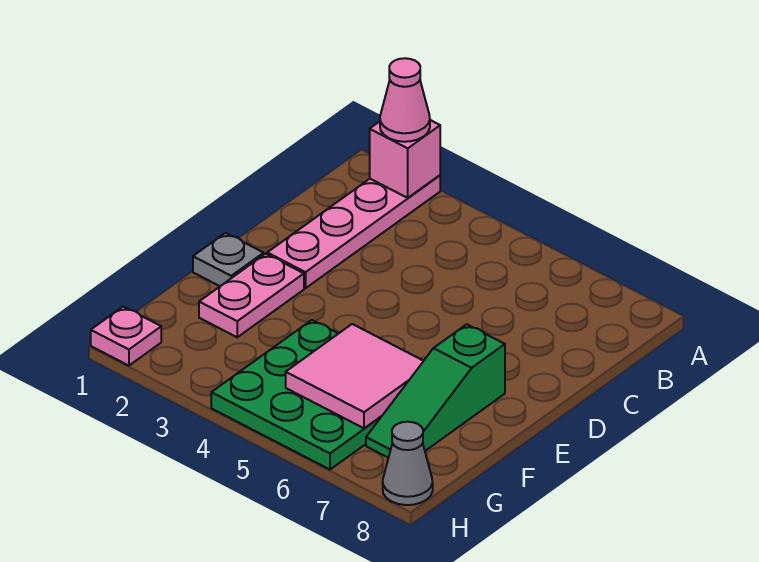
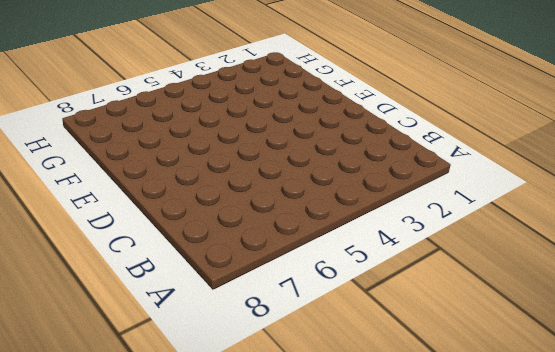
none -> pink plate A2:D2 level 1
none -> grey plate E1 level 1

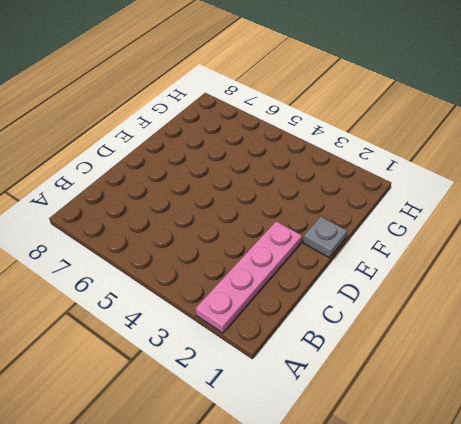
none -> pink plate E2:F2 level 1
none -> green slope E7:G7 level 1 top E

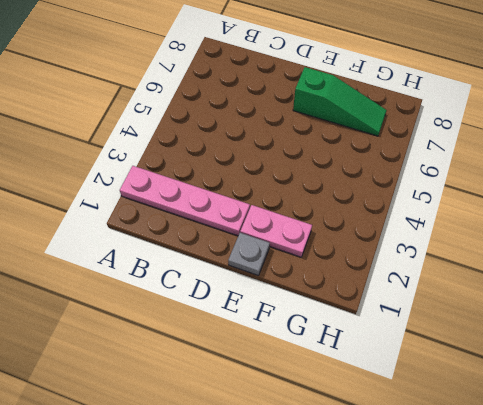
none -> green plate F4:H6 level 1
none -> pink plate H1 level 1

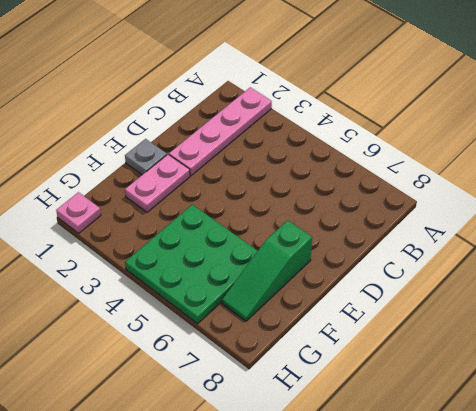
none -> grey cone H8 level 1
none -> pink brick A2 level 2

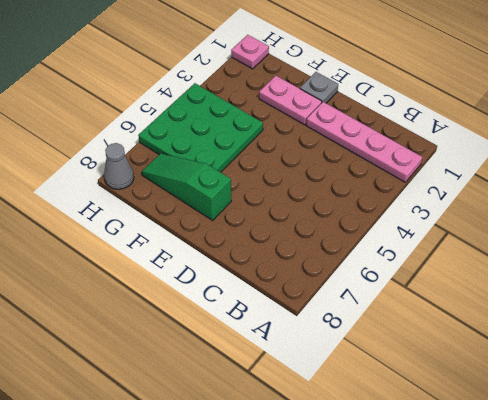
none -> pink brick A2 level 2
none -> pink tile F5:G6 level 2

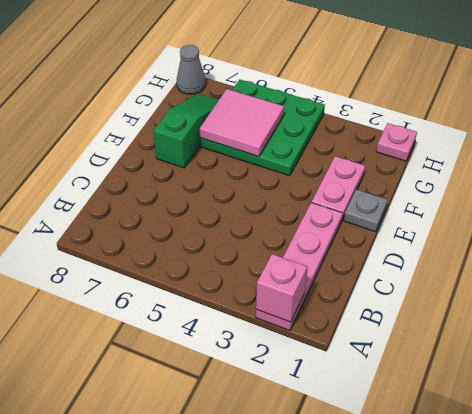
none -> pink cone A2 level 3

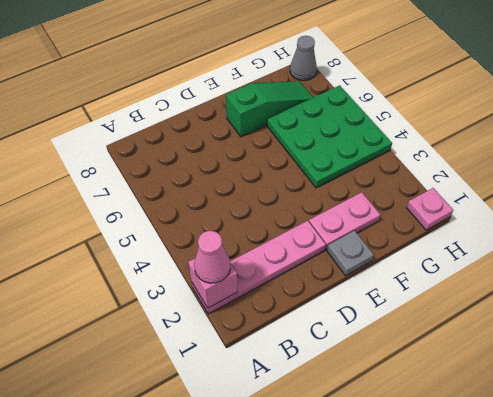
none -> pink tile F5:G6 level 2

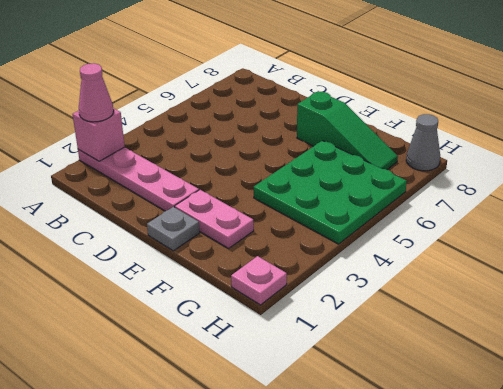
none -> pink tile F5:G6 level 2

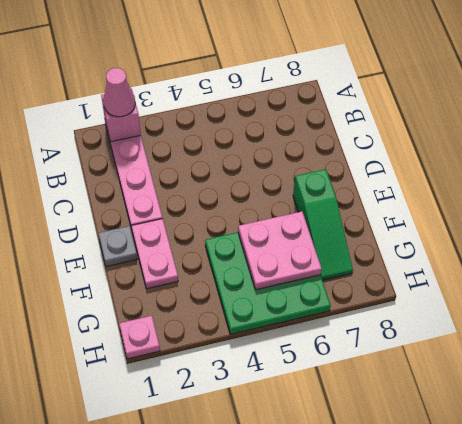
pink plate F5:G6 level 2 -> pink tile F5:G6 level 2
none -> grey cone H8 level 1

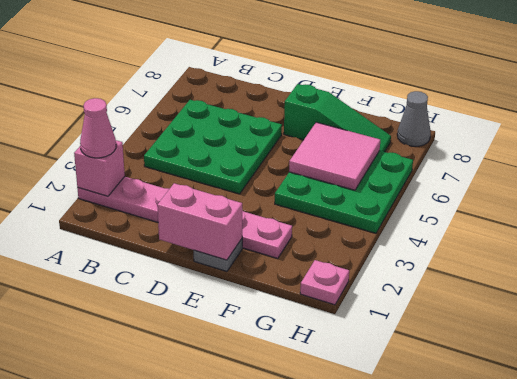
green plate B4:D6 level 1 -> none
pink brick D1:E1 level 2 -> none

